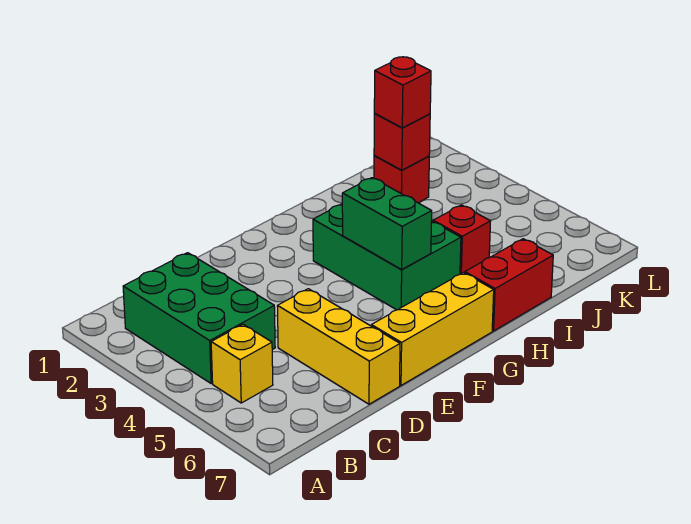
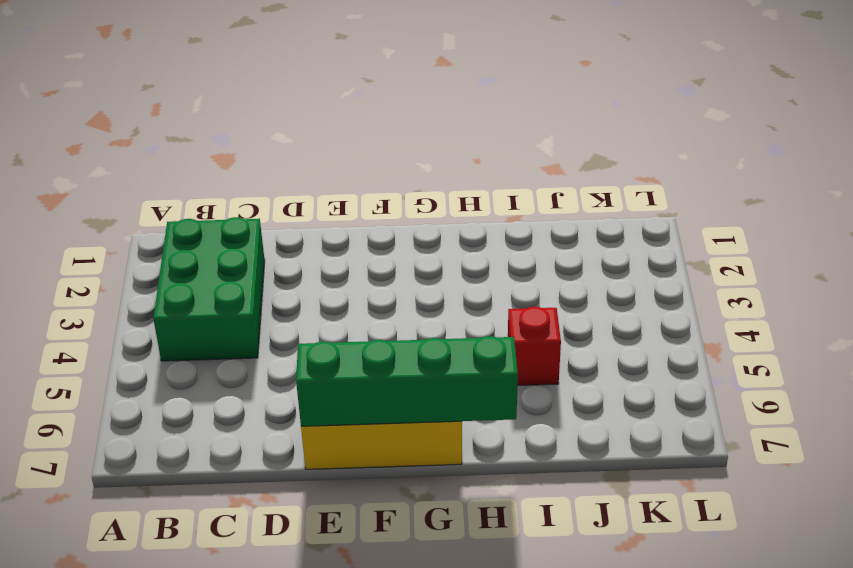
green brick E7:H7 level 2 -> none
none -> yellow brick B5 level 1
none -> yellow brick D5:D7 level 1

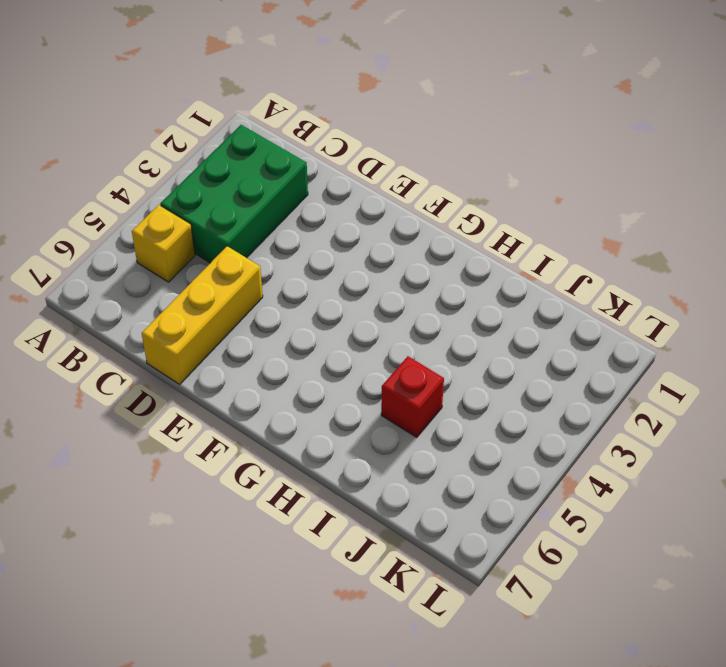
none -> yellow brick E7:G7 level 1
none -> green brick G3:H5 level 1

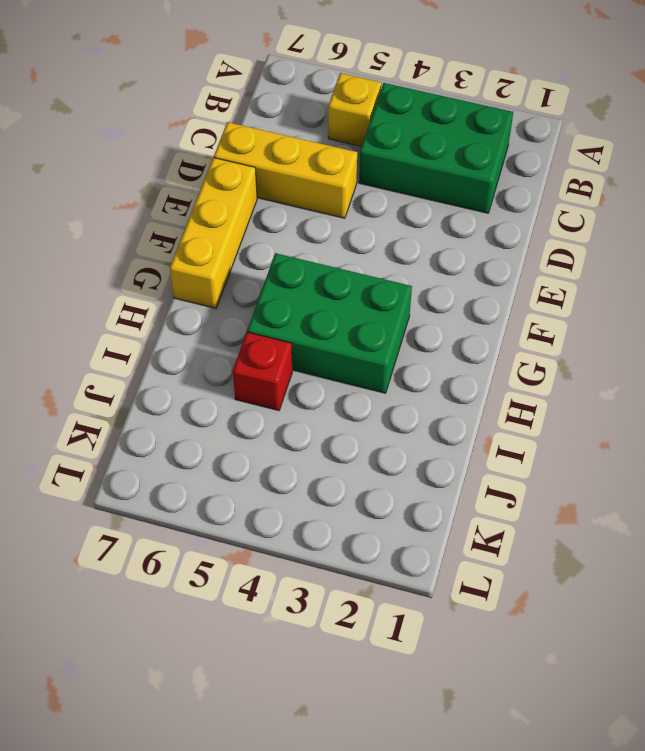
none -> red brick H7:I7 level 1
none -> red brick J2 level 1

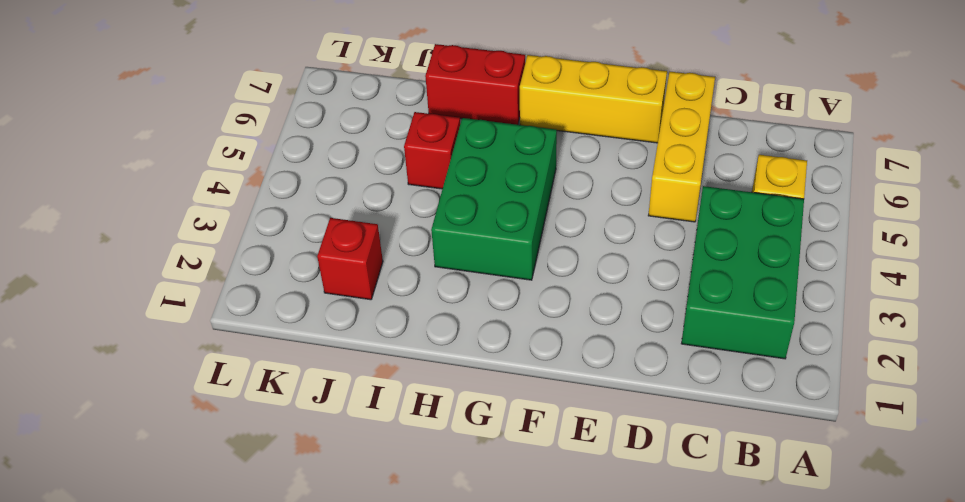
none -> green brick G4:G5 level 2
none -> red brick J2 level 2

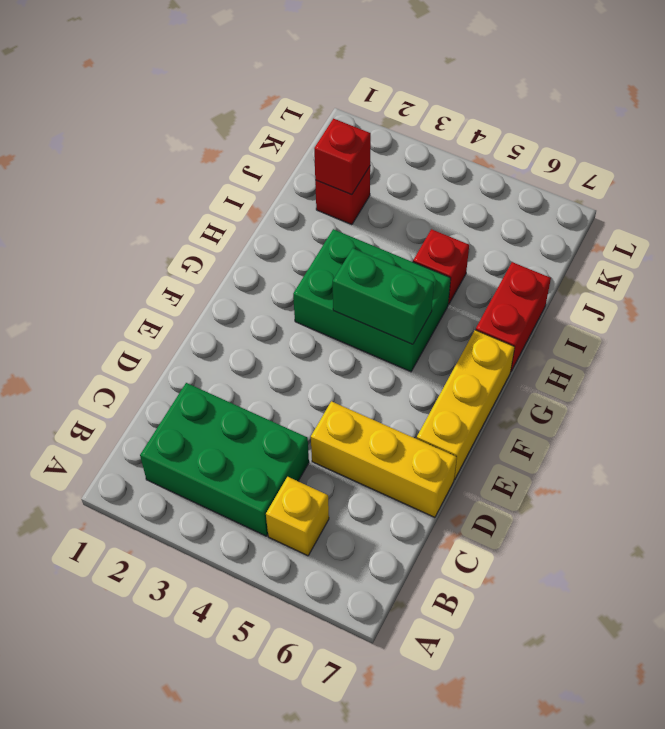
none -> red brick J2 level 3

